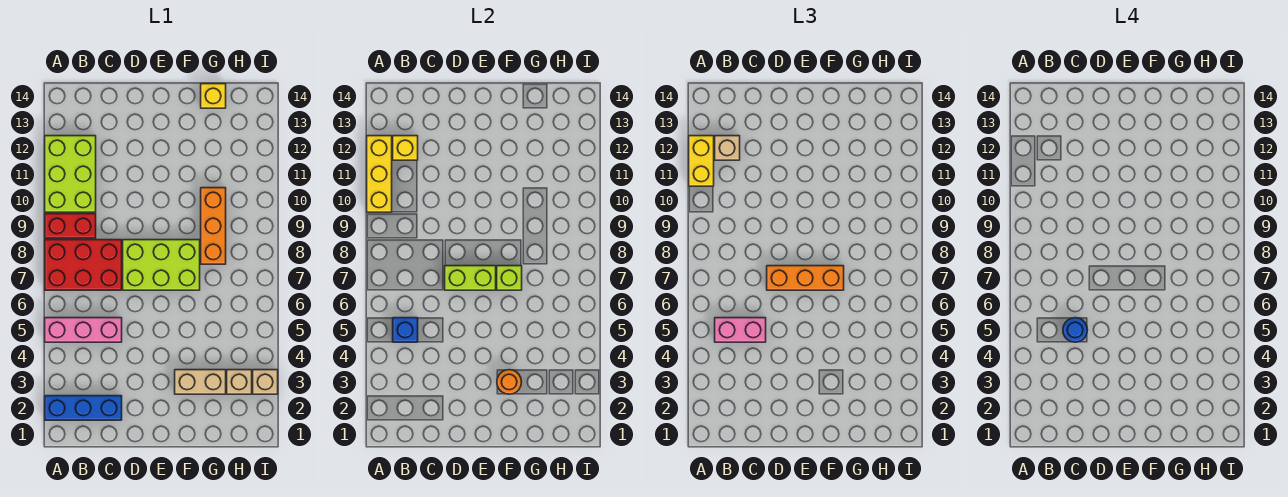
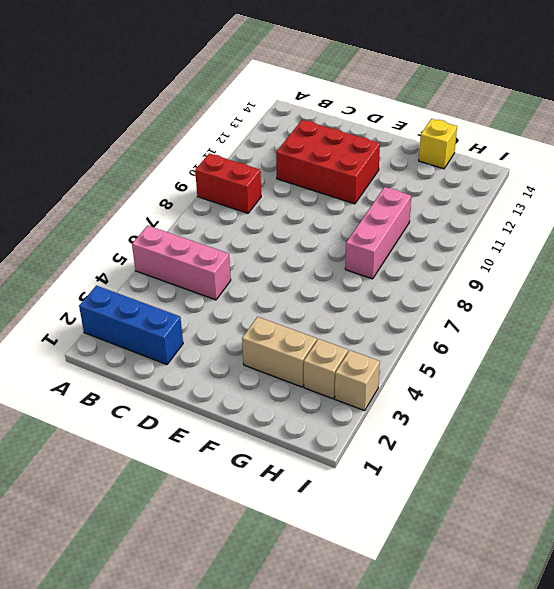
red brick C11:E12 level 1 -> red brick A7:C8 level 1
pink brick G8:G10 level 1 -> orange brick G8:G10 level 1
none -> lime brick A10:B12 level 1
none -> lime brick D7:F8 level 1
none -> yellow brick A10:A12 level 2

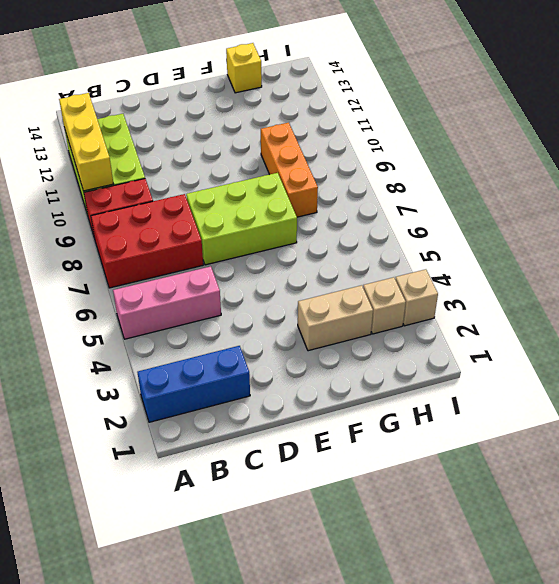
none -> blue brick B5 level 2
none -> yellow brick B12 level 2
none -> lime brick D7:E7 level 2

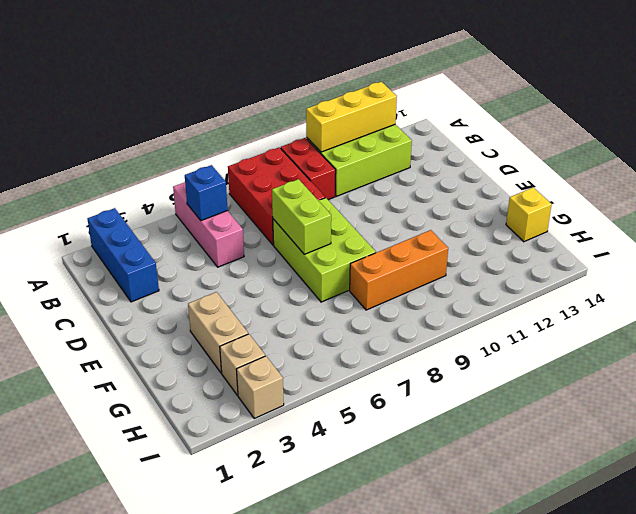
none -> yellow brick B12 level 2
none -> orange round brick F3 level 2
none -> lime brick F7 level 2

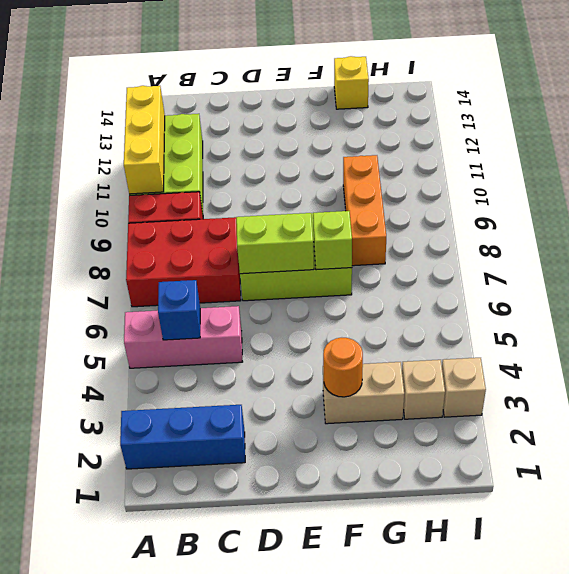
none -> yellow brick B12 level 2
none -> yellow brick A11:A12 level 3
none -> pink brick B5:C5 level 3

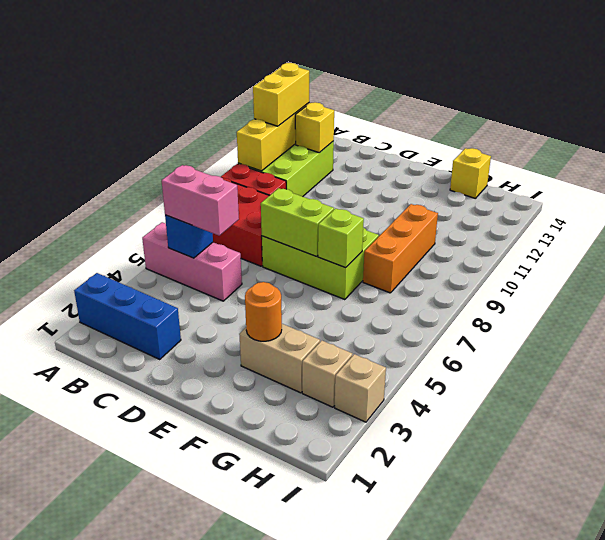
none -> tan brick B12 level 3
none -> orange brick D7:F7 level 3
none -> blue round brick C5 level 4

